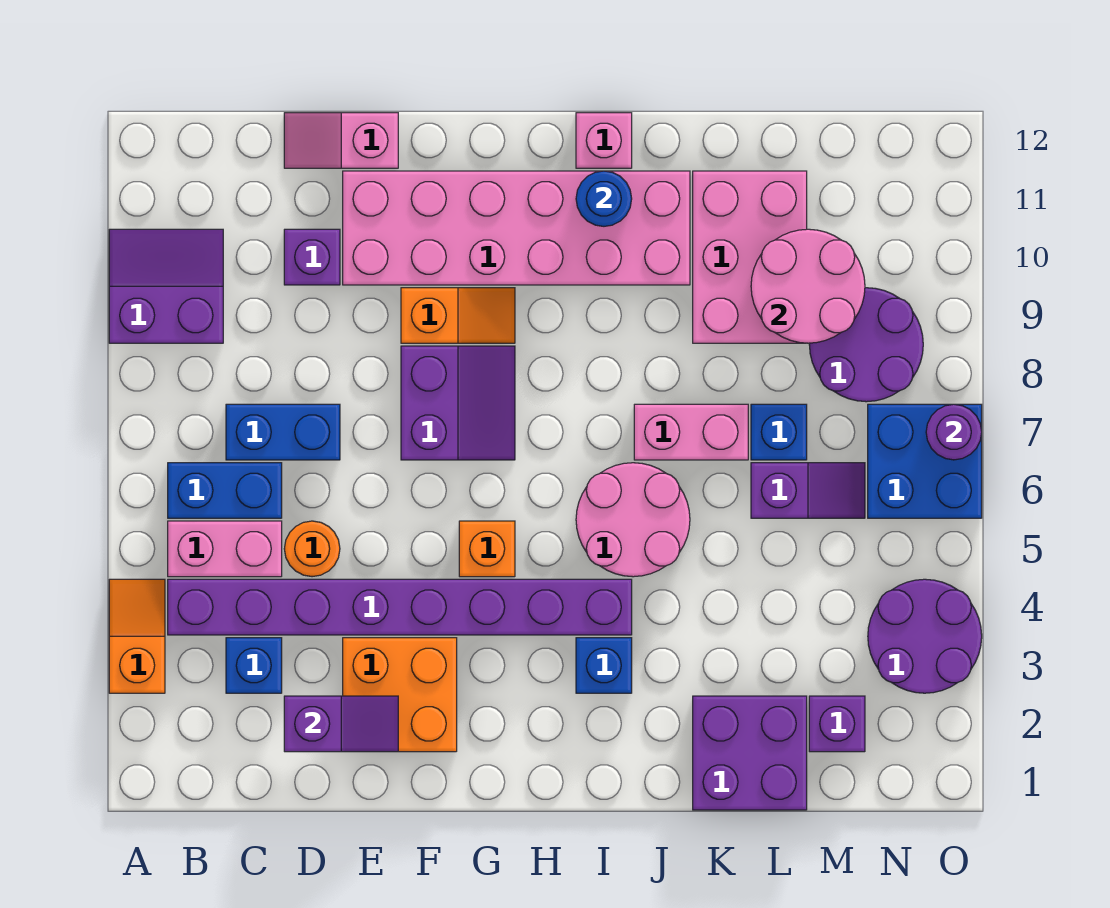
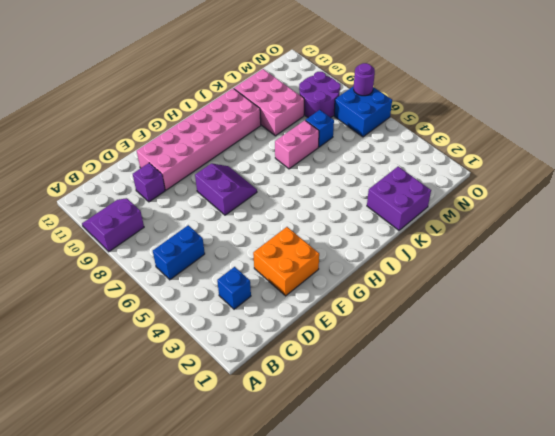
none -> orange slope A3:A4 level 1 top 3
none -> purple brick B4:I4 level 1
none -> pink brick B5:C5 level 1
none -> blue brick C7:D7 level 1

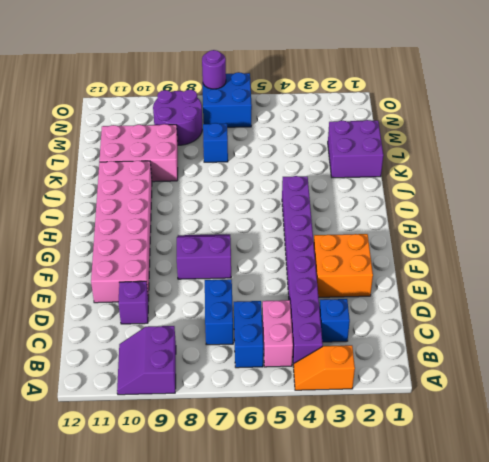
none -> orange round brick D5 level 1
none -> pink slope D12:E12 level 1 top E
none -> orange slope F9:G9 level 1 top F
none -> orange brick G5 level 1

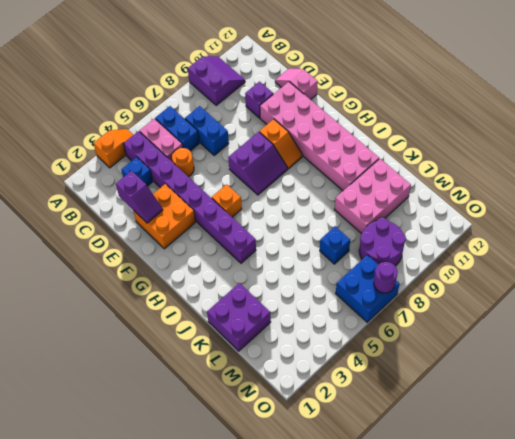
none -> blue brick I3 level 1
none -> pink round brick I5:J6 level 1
none -> pink brick I12 level 1
none -> pink brick J7:K7 level 1

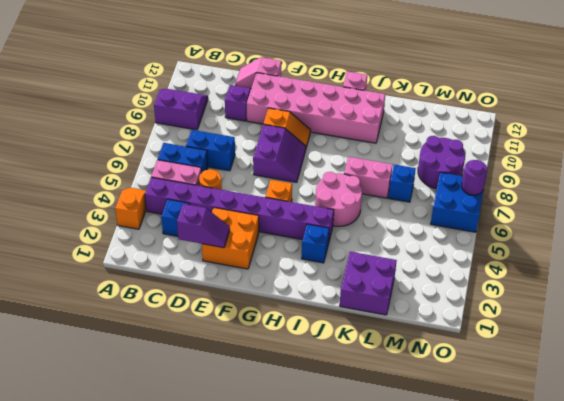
none -> pink brick K9:L11 level 1
none -> purple slope L6:M6 level 1 top L
none -> purple brick M2 level 1
none -> purple round brick N3:O4 level 1

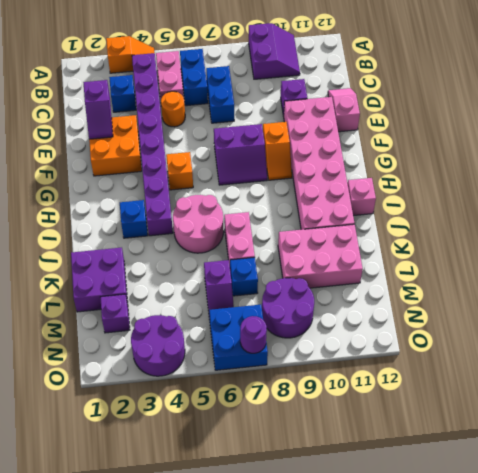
none -> blue round brick I11 level 2
none -> pink round brick L9:M10 level 2

